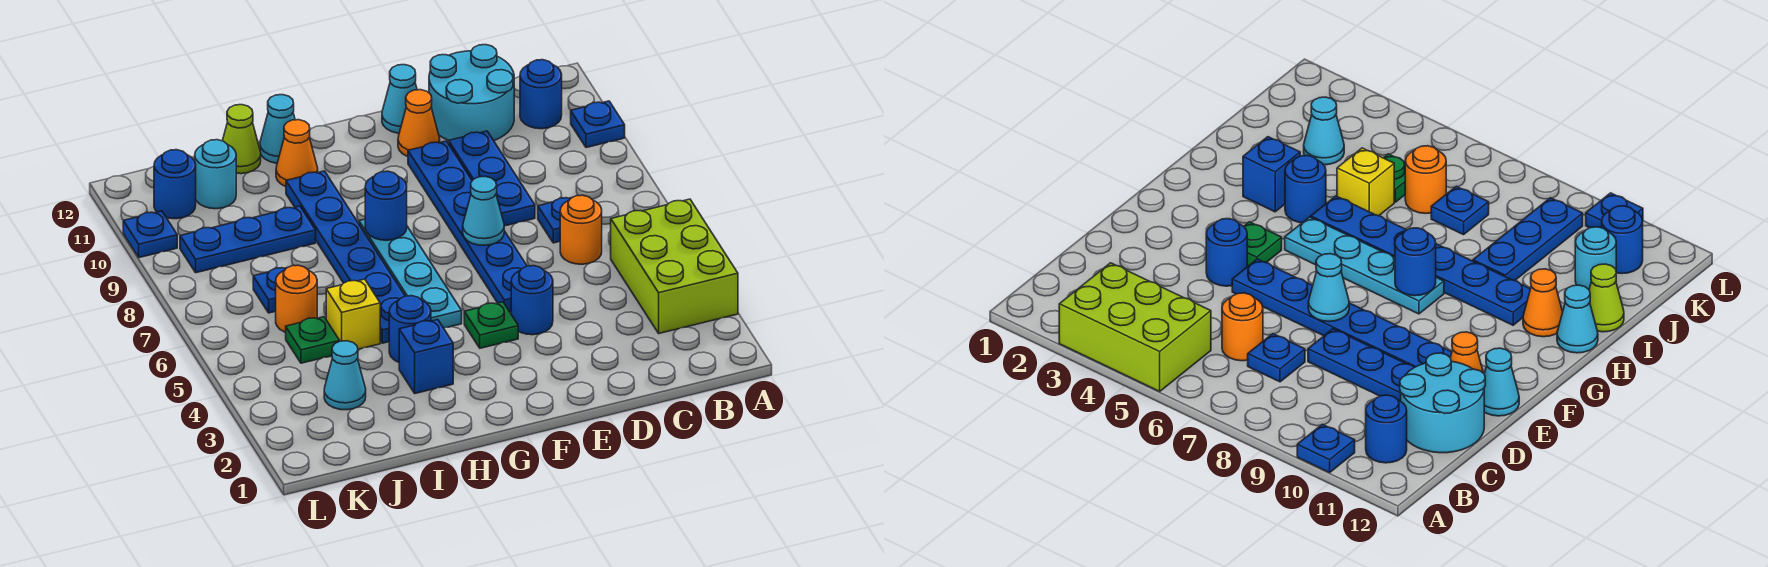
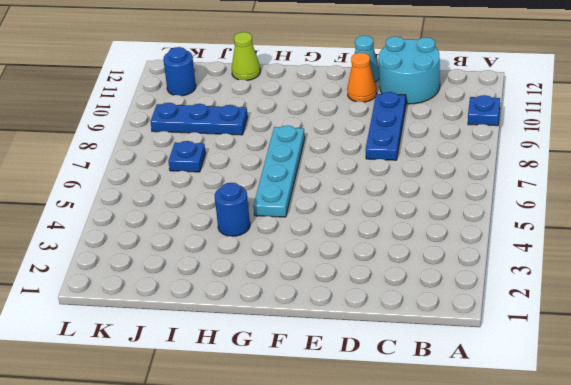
none -> lime brick A3:B5 level 1
none -> blue round brick B11 level 1
none -> orange round brick C6 level 1
none -> blue plate C7 level 1

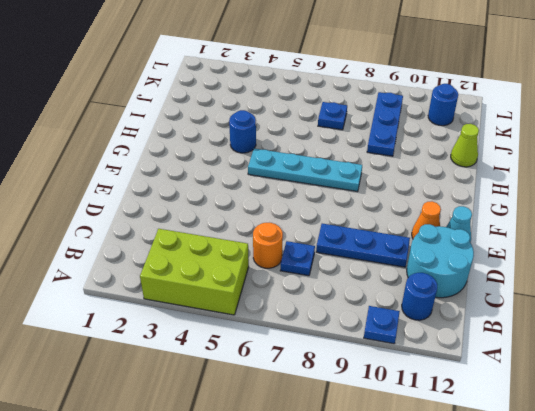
none -> blue round brick E4 level 1
none -> blue plate E5:E10 level 1
none -> green plate F4 level 1
none -> blue brick H3 level 1

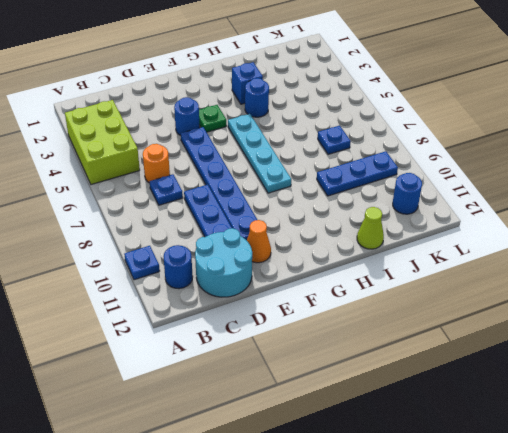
none -> cyan cone E12 level 1
none -> blue plate H5:H10 level 1
none -> orange cone H11 level 1
none -> cyan cone H12 level 1

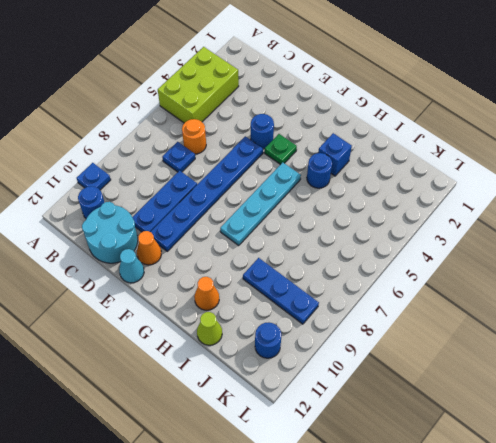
none -> blue plate H5:H10 level 1
none -> cyan cone H12 level 1
none -> yellow brick I5 level 1
none -> cyan cone J3 level 1

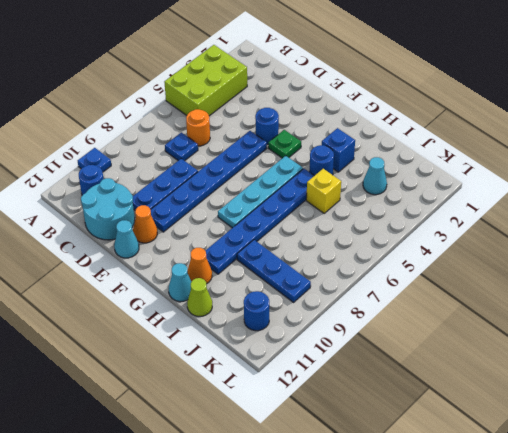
none -> green plate J5 level 1
none -> orange round brick J6 level 1
none -> blue plate J7 level 1
none -> cyan round brick J11 level 1

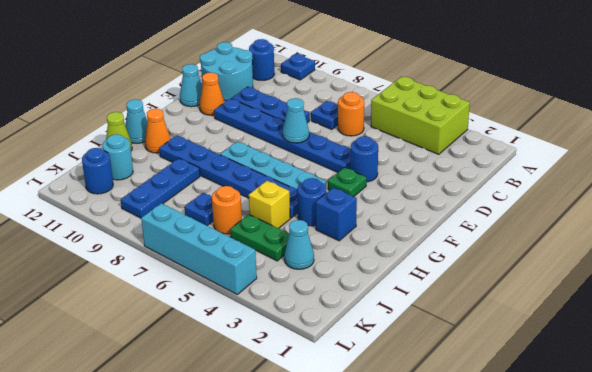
green plate J4:J5 level 1 -> green plate J5 level 1
cyan brick L4:L7 level 1 -> none
none -> blue plate L10 level 1
none -> blue round brick G8 level 2

